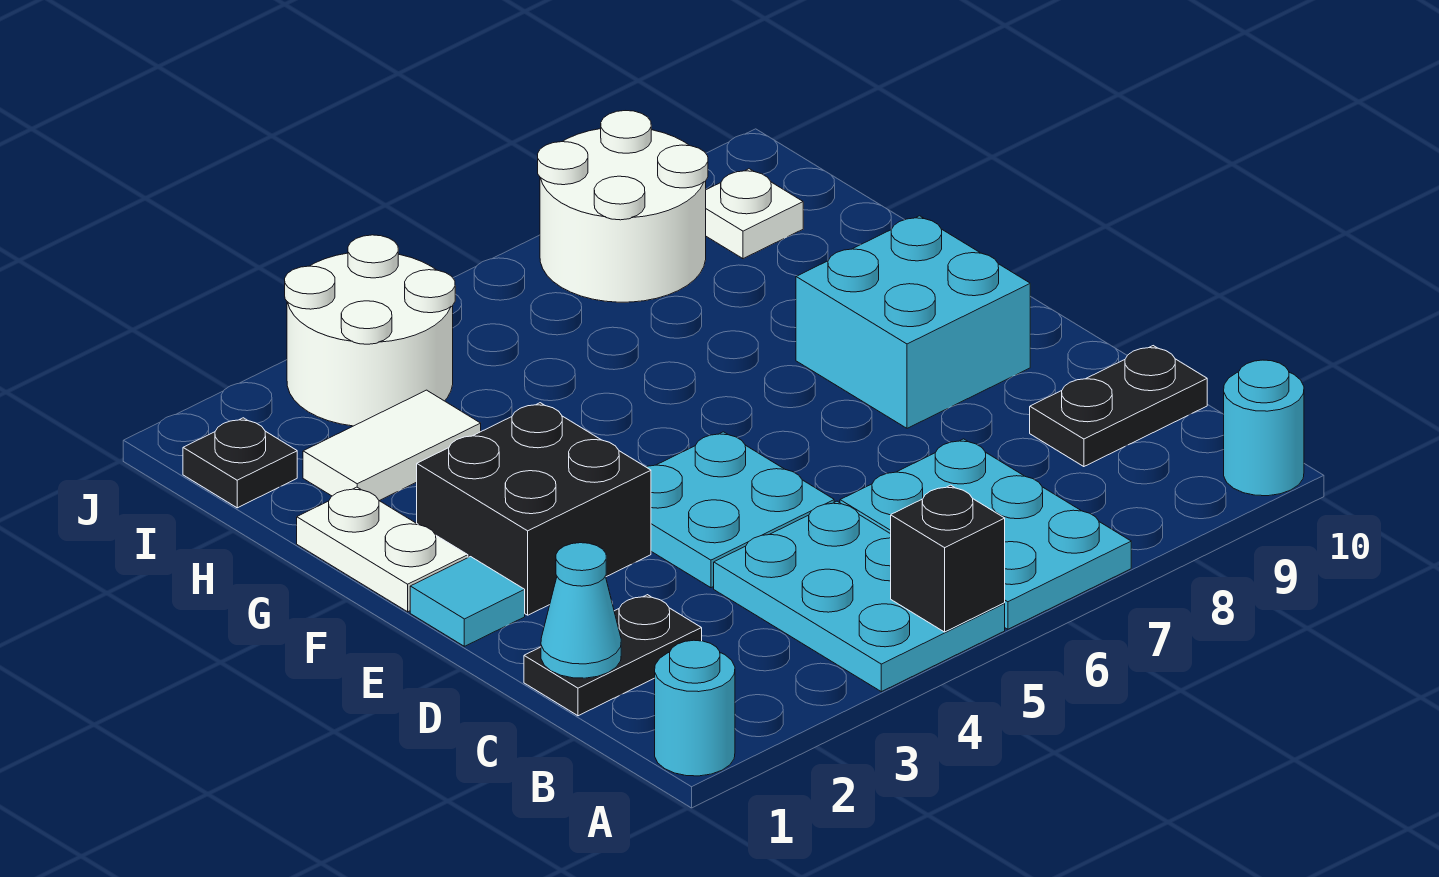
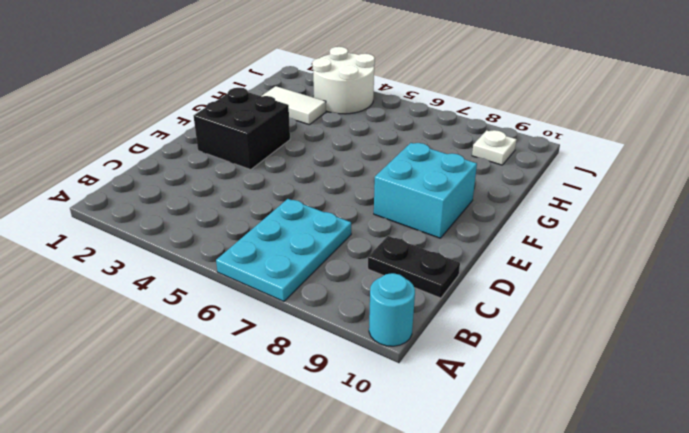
none -> cyan round brick A1 level 1
none -> cyan plate A4:C5 level 1
none -> black plate C1:C2 level 1

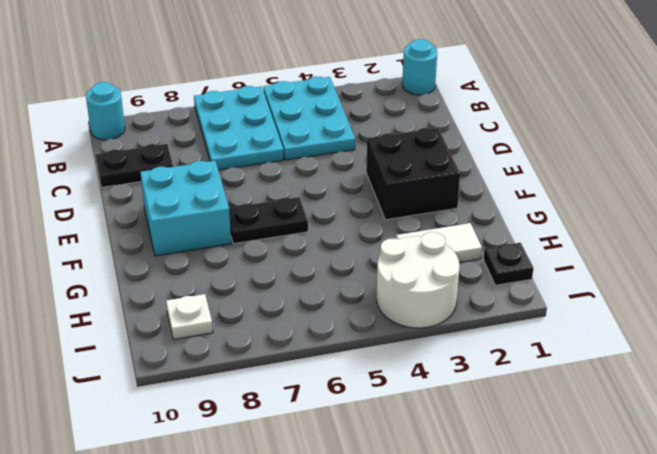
black plate F6:F7 level 1 -> black plate C1:C2 level 1
none -> cyan plate D4:E5 level 1
none -> cyan tile E1 level 1
none -> white plate F1:G1 level 1

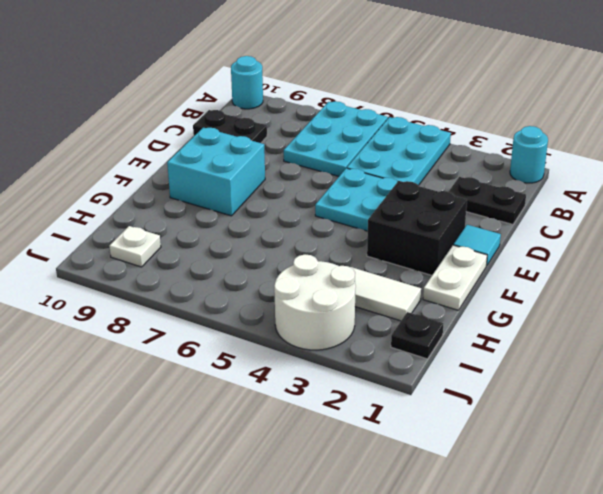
none -> white round brick I7:J8 level 1
none -> black brick A5 level 2
none -> cyan cone C1 level 2

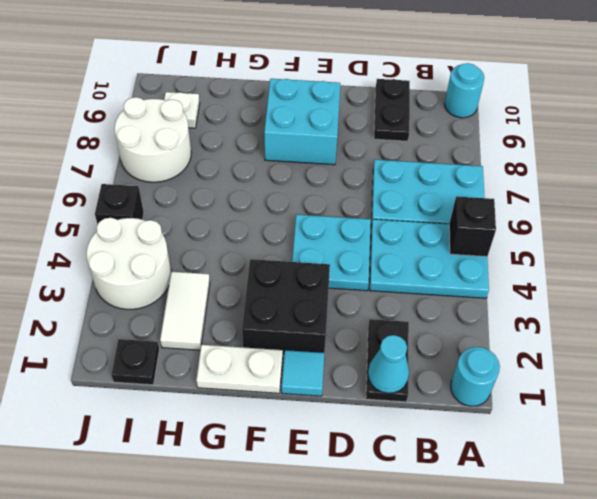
black brick J5 level 1 -> none

